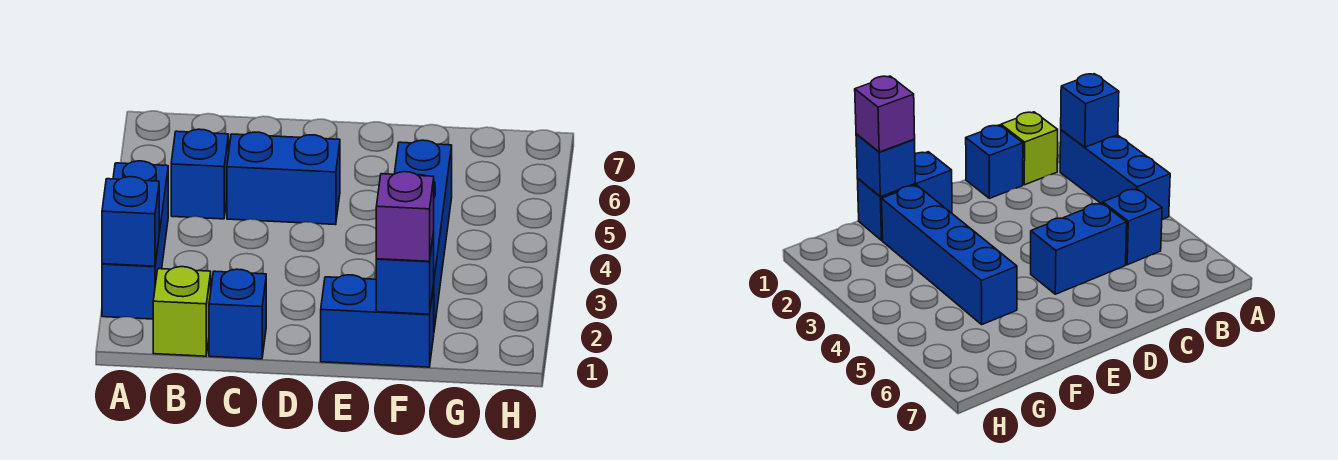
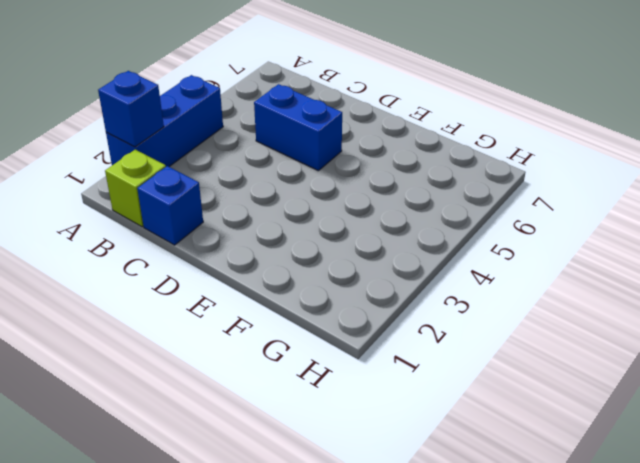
none -> blue brick B5 level 1
none -> blue brick E1:F1 level 1

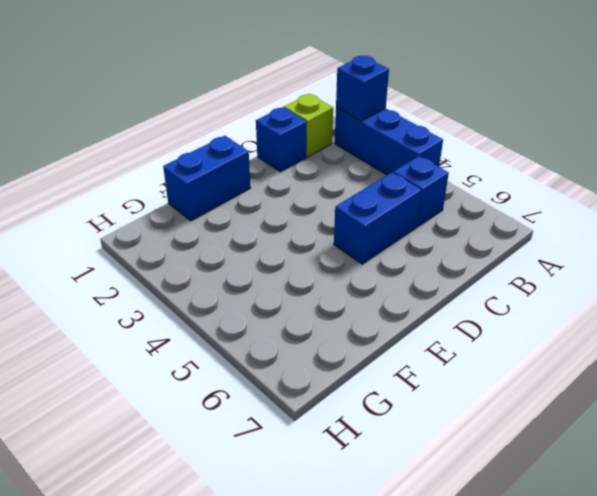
none -> blue brick F2:F5 level 1
none -> blue brick F1 level 2

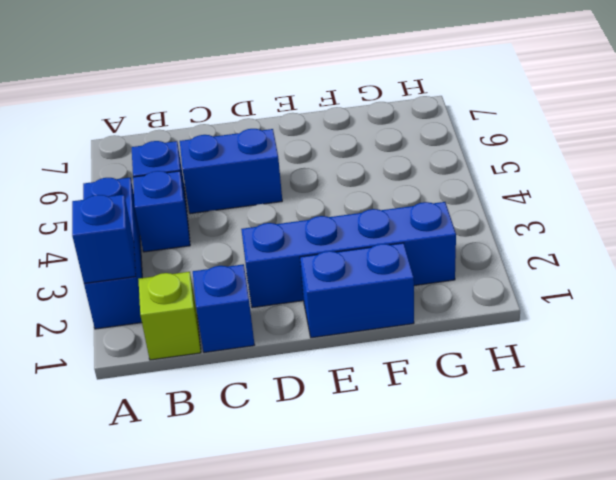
blue brick B4 level 1 -> blue brick F1 level 2
blue brick D2:G2 level 1 -> blue brick F2:F5 level 1
none -> purple brick F1 level 3

